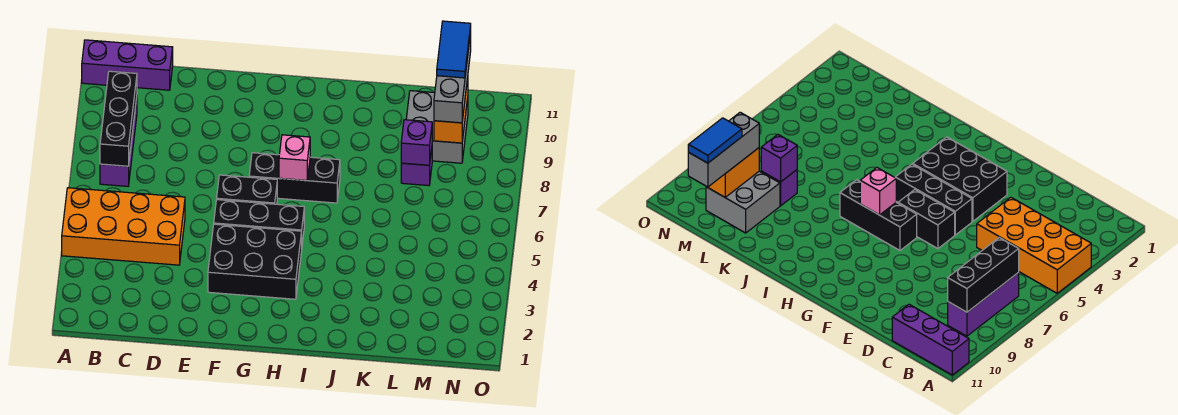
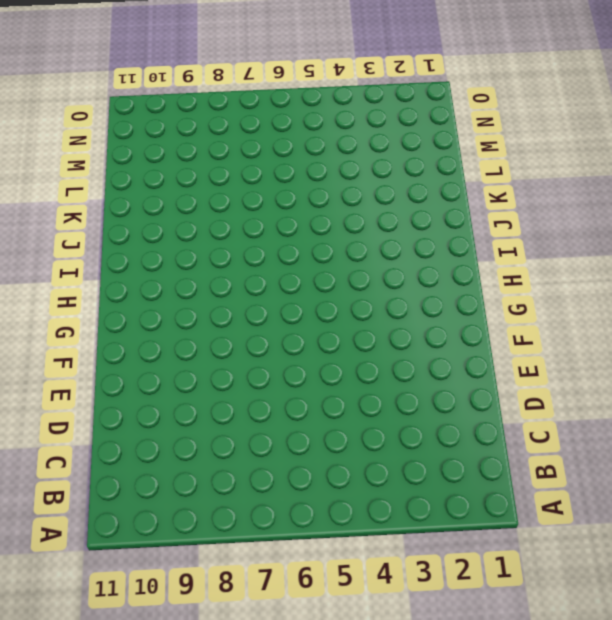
none -> orange brick A4:D5 level 1
none -> purple brick A11:C11 level 1
none -> purple brick B7:B9 level 1

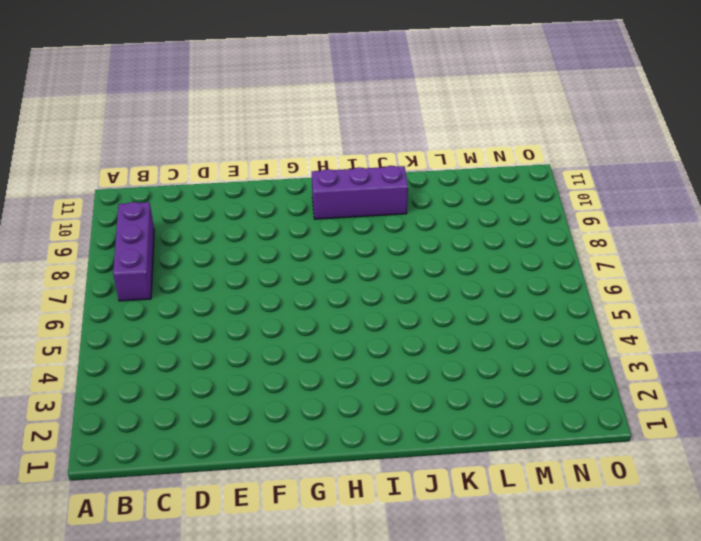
purple brick H10:J10 level 1 -> purple brick A11:C11 level 1
none -> orange brick A4:D5 level 1
none -> black brick F3:H4 level 1
none -> black brick F5:H5 level 1

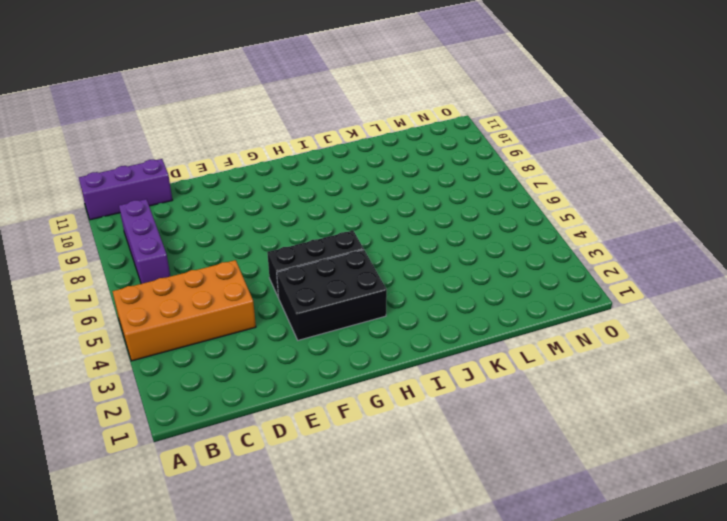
none -> black brick F6:G6 level 1
none -> black brick G7:I7 level 1
none -> purple brick L8 level 1

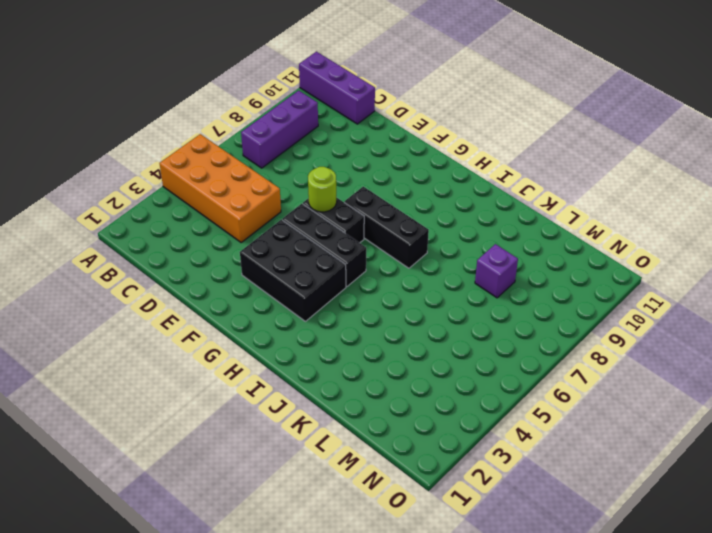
lime round brick F6 level 2 -> none
none -> grey brick L9:M10 level 1
none -> black brick B7:B9 level 2
none -> pink brick H7 level 2

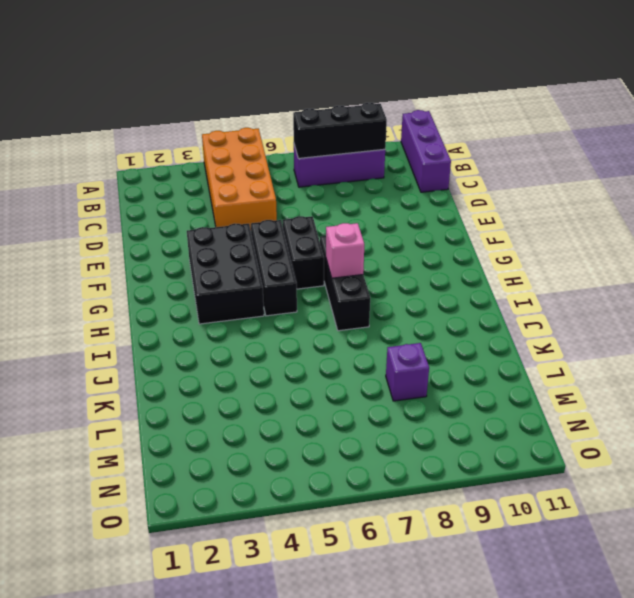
none -> grey brick L9:M10 level 1
none -> purple brick L8 level 2
none -> orange brick M9:M10 level 2

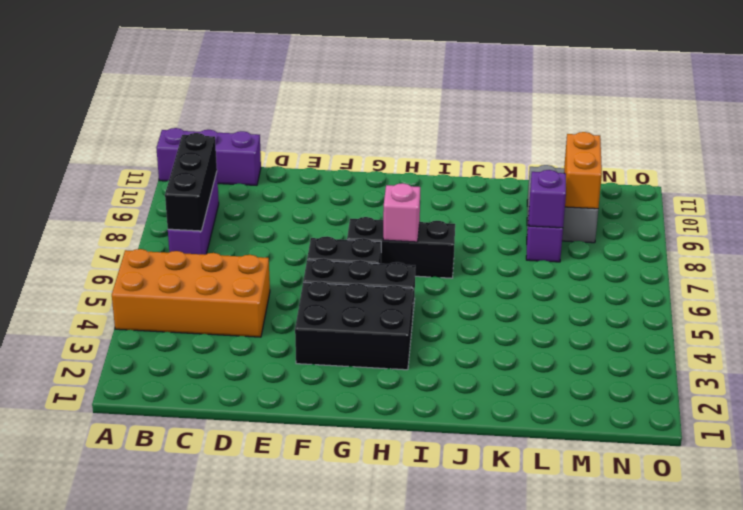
none -> grey brick M9:M11 level 3
none -> blue tile M10:M11 level 4

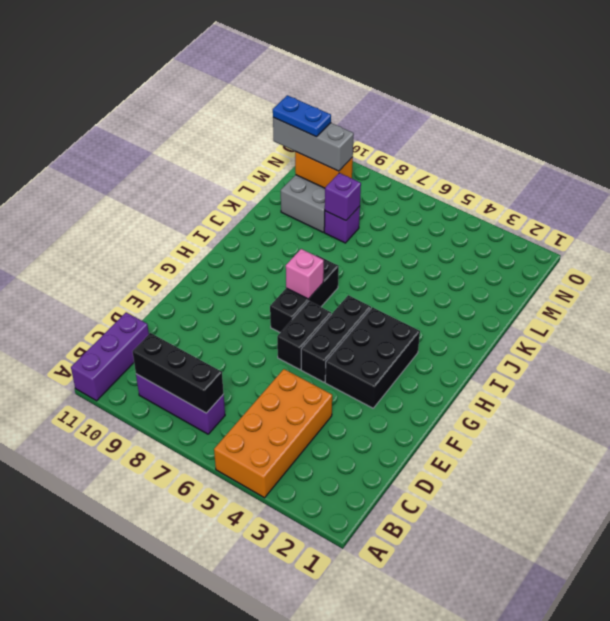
blue plate M10:M11 level 4 -> blue tile M10:M11 level 4

